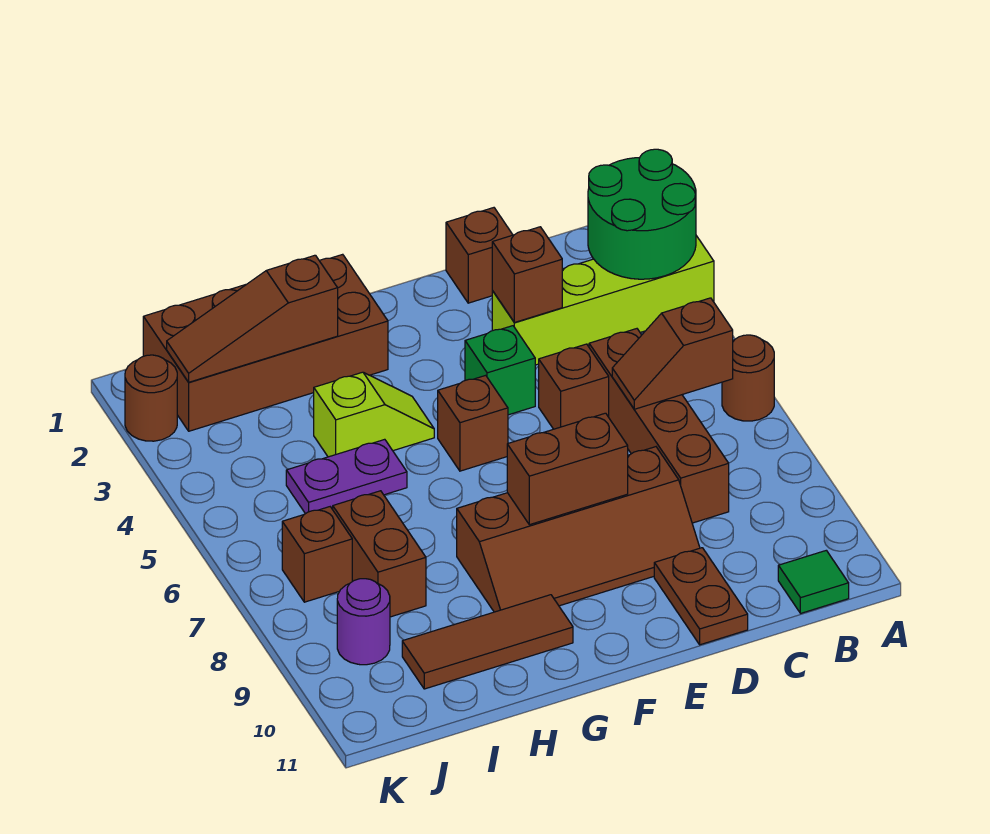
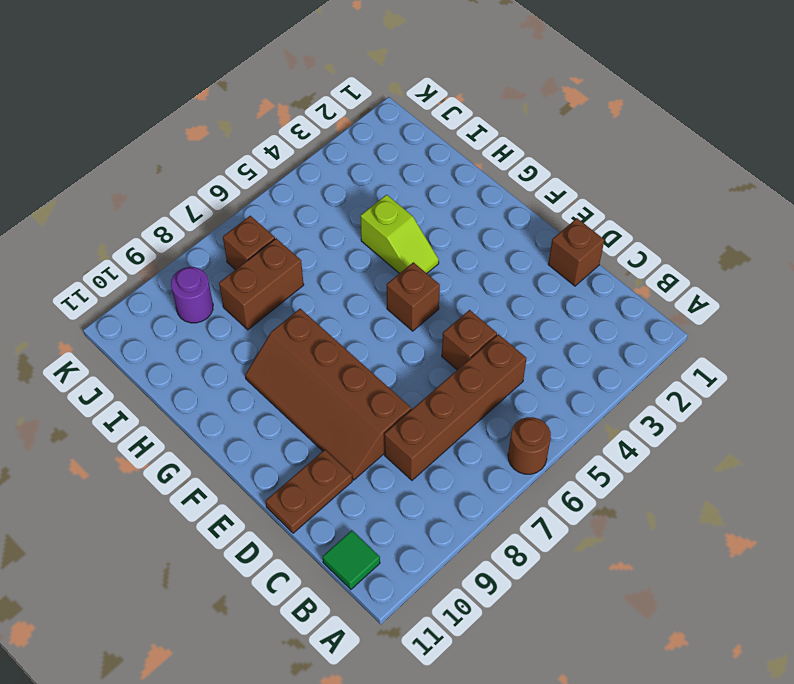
none -> lime brick A3:D3 level 1
none -> green brick E4 level 1
none -> brown brick G1:J2 level 1

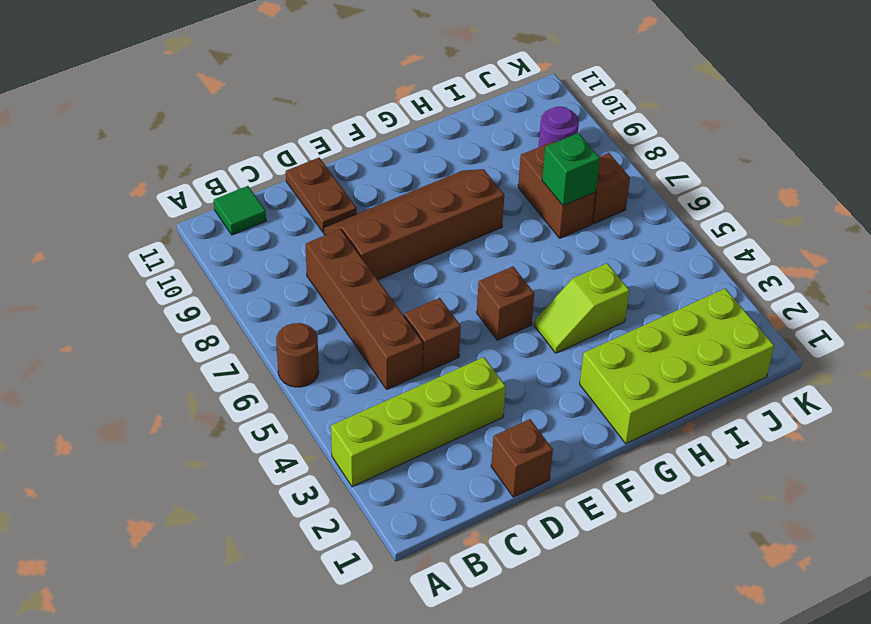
lime brick G1:J2 level 1 -> brown brick G1:J2 level 1
green brick I7 level 2 -> green brick E4 level 1
none -> brown tile G10:I10 level 1
none -> purple plate H5:I5 level 1
none -> brown round brick K2 level 1

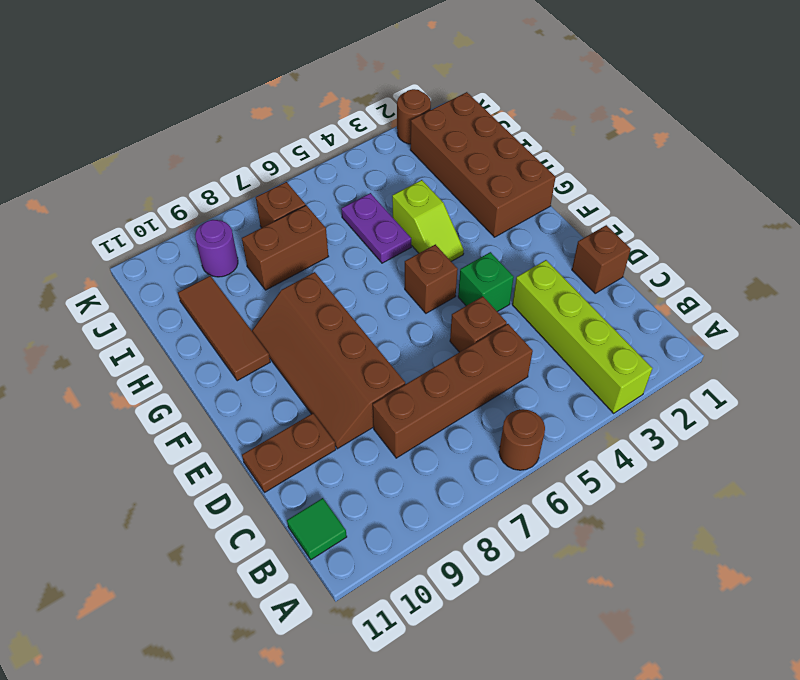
none -> green round brick A2:B3 level 2
none -> brown slope B6:C6 level 2 top B
none -> brown brick D3 level 2

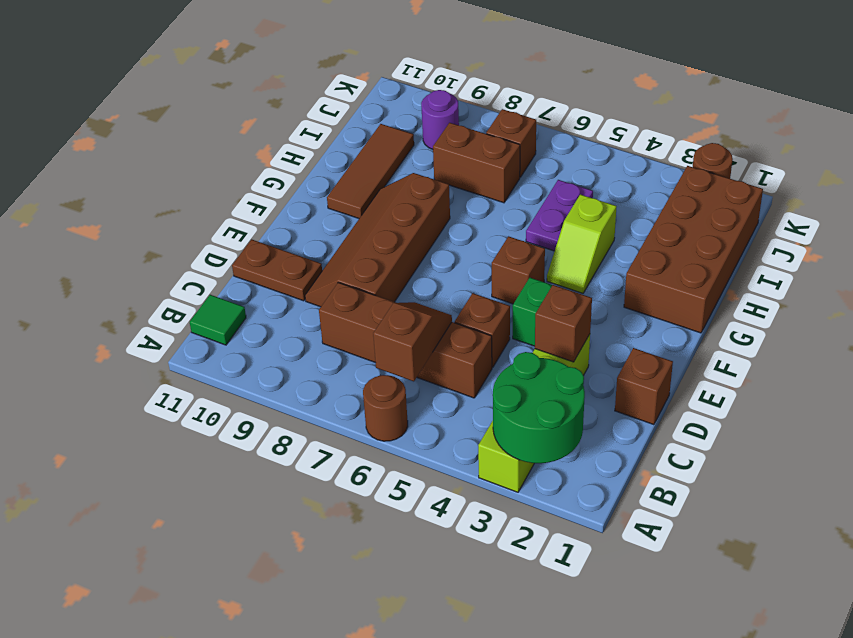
none -> brown brick E8:F8 level 2
none -> brown slope H2:J2 level 2 top H

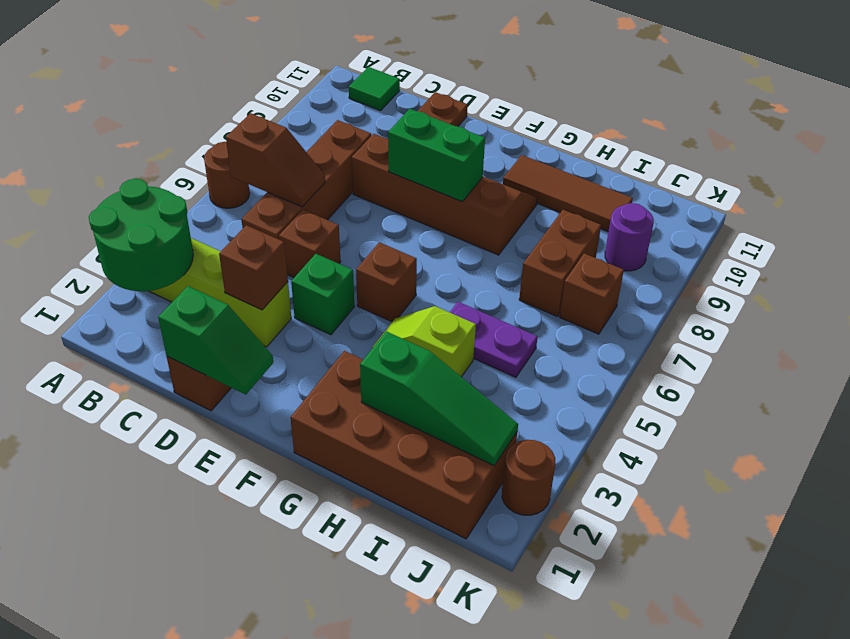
green slope D1:E1 level 2 top D -> none
green brick E8:F8 level 2 -> brown brick E8:F8 level 2
green slope H2:J2 level 2 top H -> brown slope H2:J2 level 2 top H

